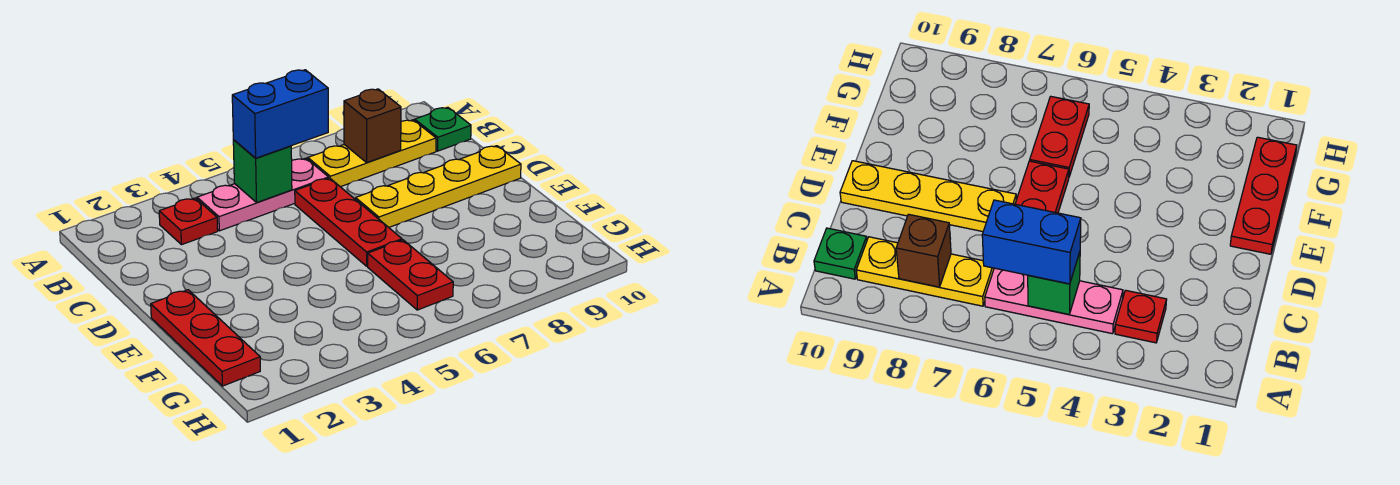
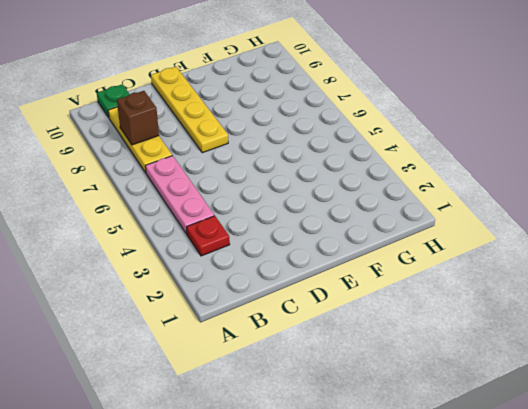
none -> red plate C6:E6 level 1
none -> red plate E1:G1 level 1

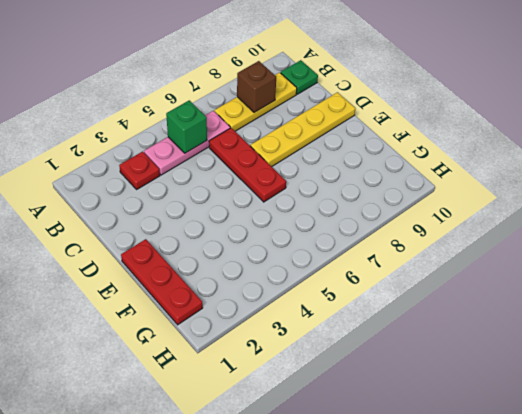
none -> red plate F6:G6 level 1
none -> blue brick B5:B6 level 3

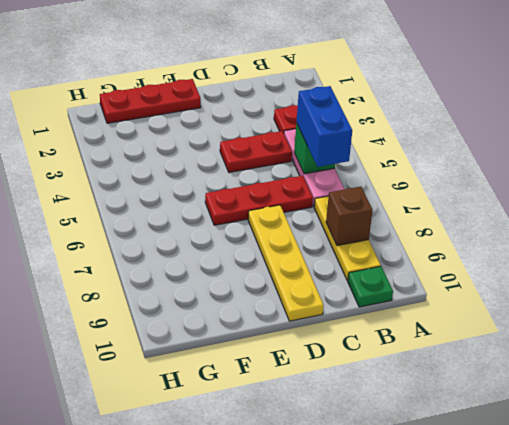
red plate C4:D4 level 1 -> red plate F6:G6 level 1

